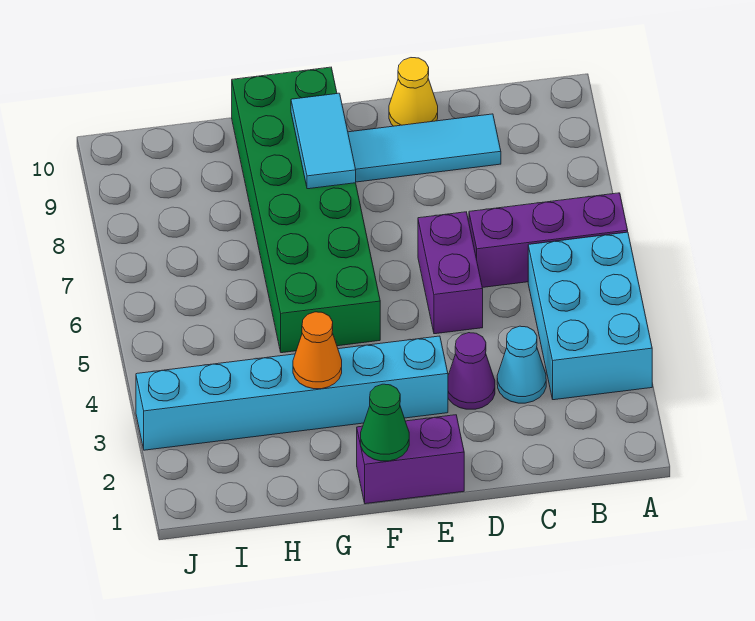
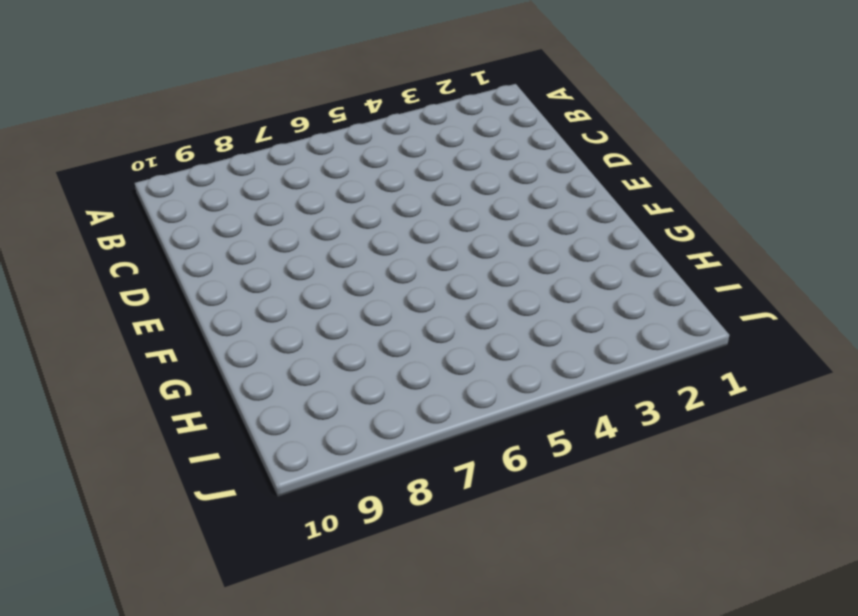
none -> cyan brick A3:B5 level 1
none -> purple brick A6:C6 level 1
none -> cyan cone C3 level 1

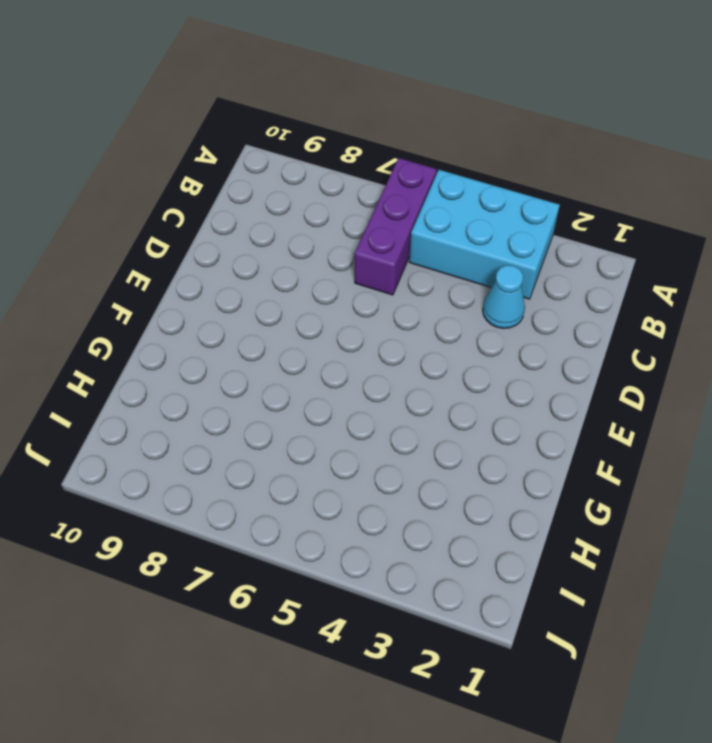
none -> cyan tile C9:E9 level 1
none -> purple cone D3 level 1
none -> purple brick D5:D6 level 1

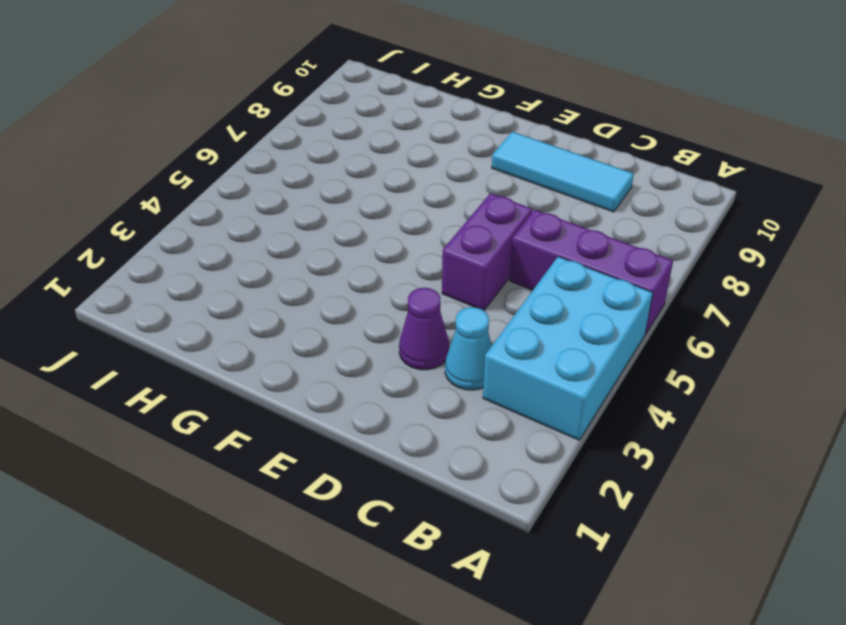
none -> yellow cone D10 level 1
none -> purple brick E1:F1 level 1
none -> cyan brick E3:J3 level 1

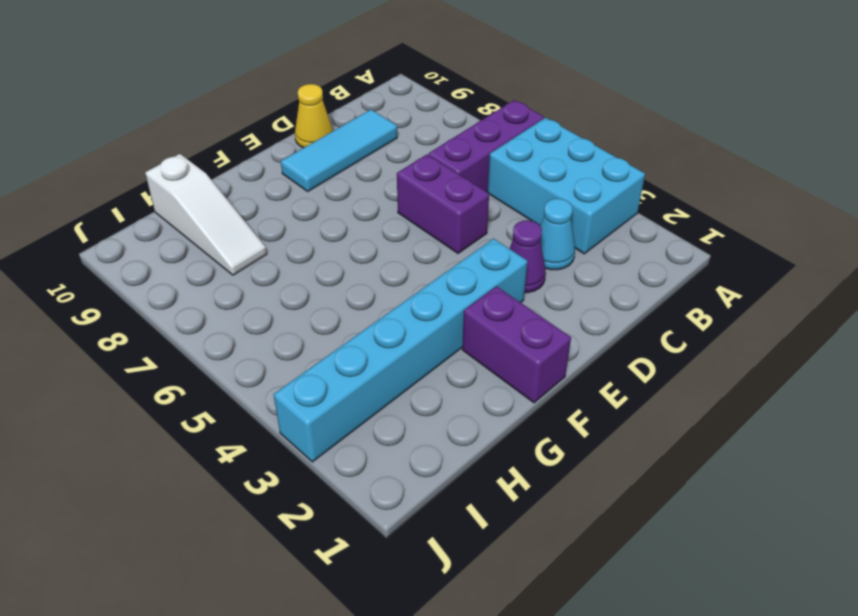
purple brick F1:F2 level 1 -> purple brick E1:F1 level 1
white slope H8:H10 level 1 top 10 -> none
none -> green brick F5:G10 level 1
none -> green cone F1 level 2
none -> cyan tile F8:F9 level 2

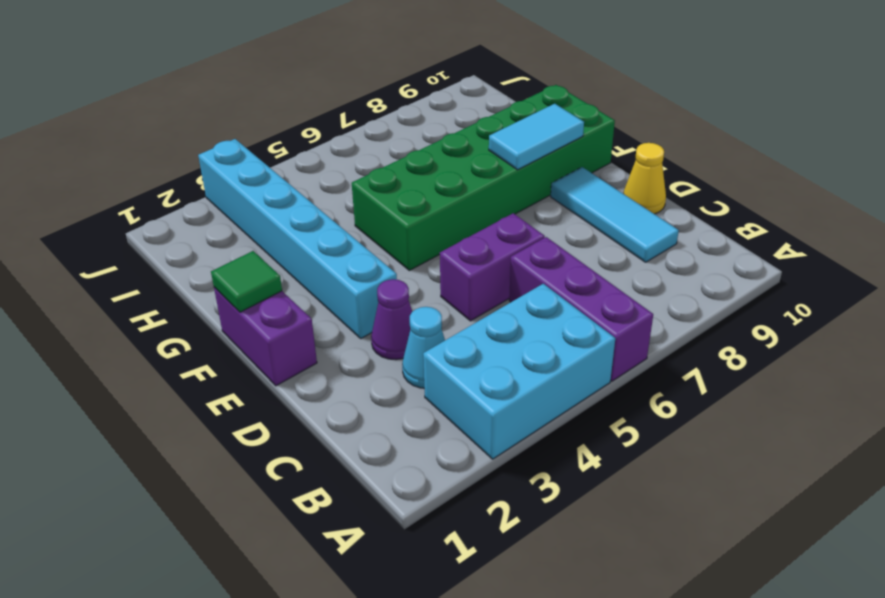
green tile F1 level 2 -> green cone F1 level 2
none -> orange cone G3 level 2

